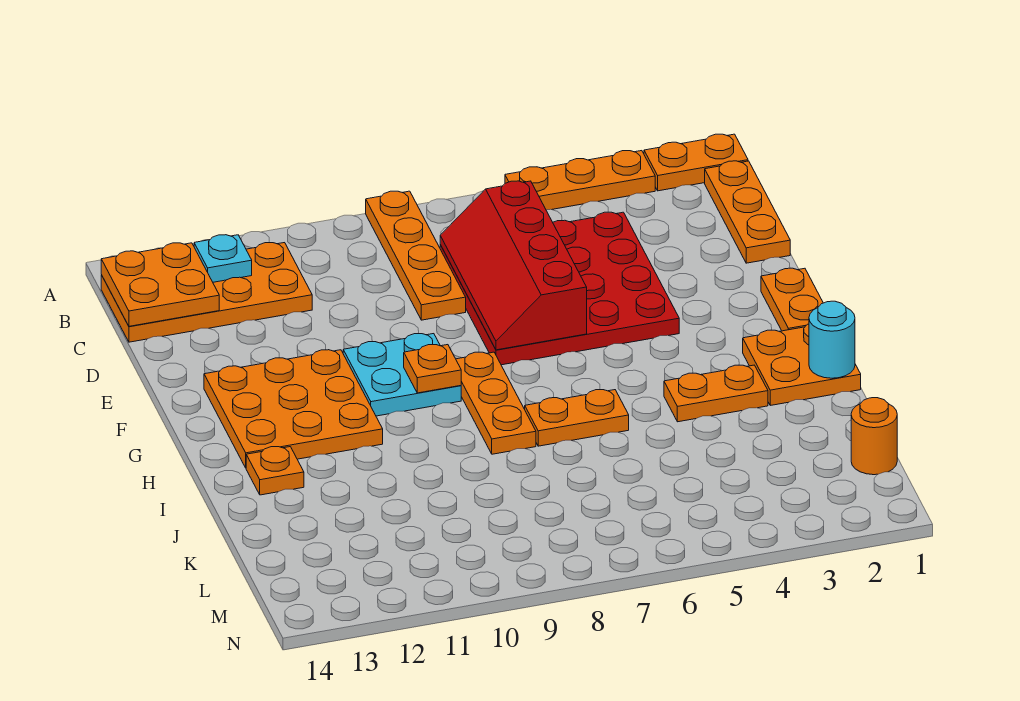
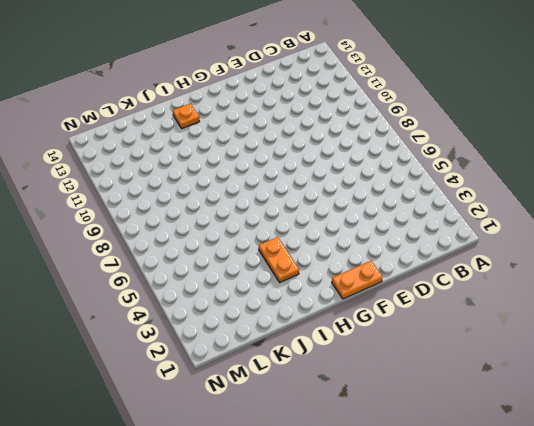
none -> orange plate A1:A2 level 1
none -> orange plate A3:A5 level 1
none -> orange plate A8:D8 level 1

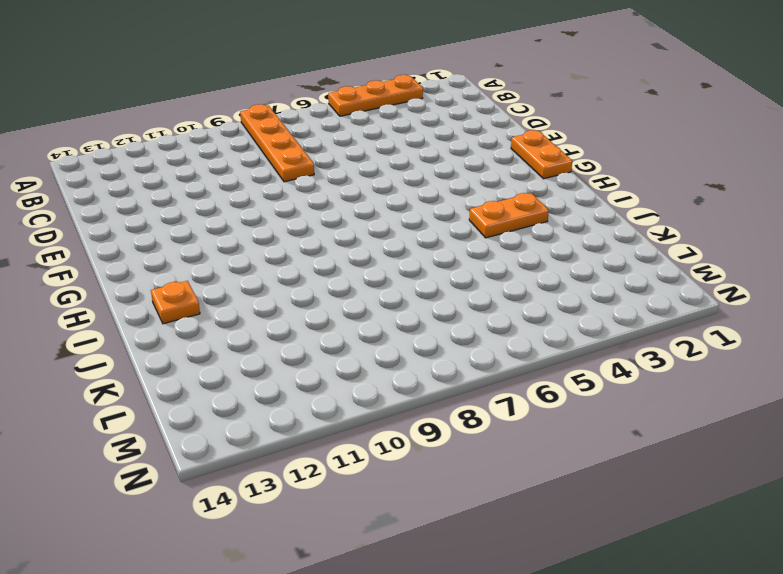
none -> orange plate A1:A2 level 1
none -> orange plate B1:D1 level 1
none -> orange plate B11:C14 level 1

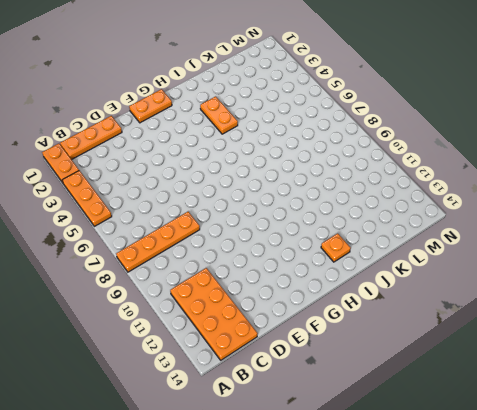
none -> red plate C4:F7 level 1
none -> cyan plate F9:G10 level 1
none -> orange plate F11:H13 level 1

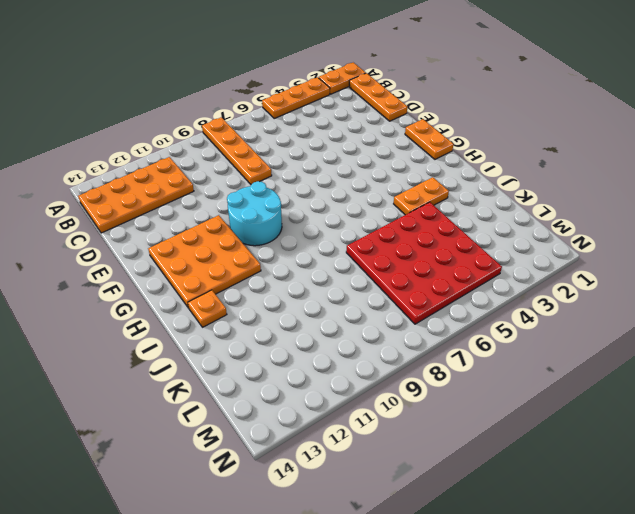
cyan round brick F9:G10 level 1 -> cyan plate F9:G10 level 1
red plate J4:M7 level 1 -> red plate C4:F7 level 1
none -> orange plate G8:I8 level 1
none -> orange plate H1:I2 level 1
none -> orange plate I6:I7 level 1

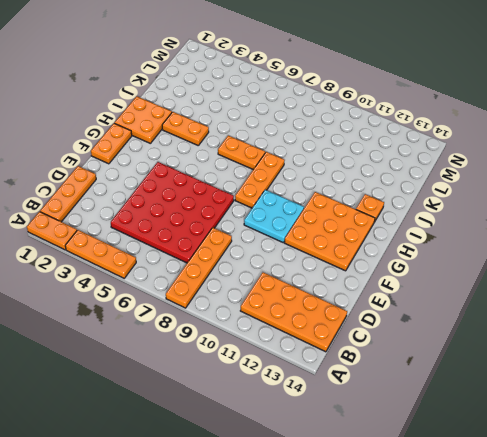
none -> orange round brick L1 level 1
none -> cyan plate B12 level 2
none -> orange plate B13:C14 level 2

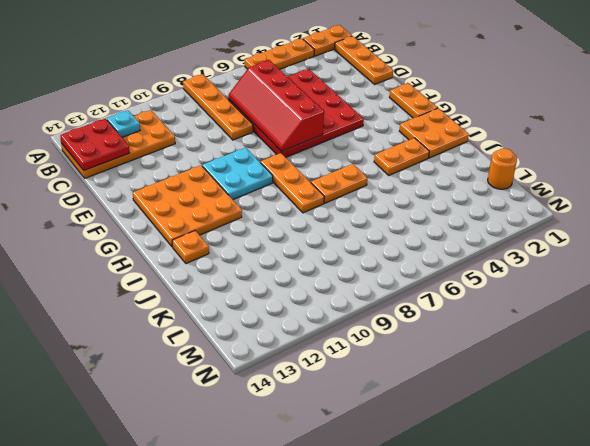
red plate B13:C14 level 2 -> orange plate B13:C14 level 2
none -> orange plate G9 level 2
none -> cyan round brick I1 level 2

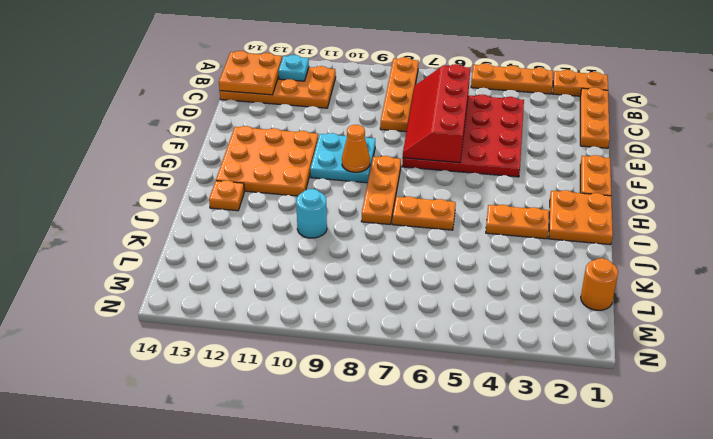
orange cone G9 level 2 -> orange plate G9 level 2
cyan round brick J10 level 1 -> cyan round brick I1 level 2

